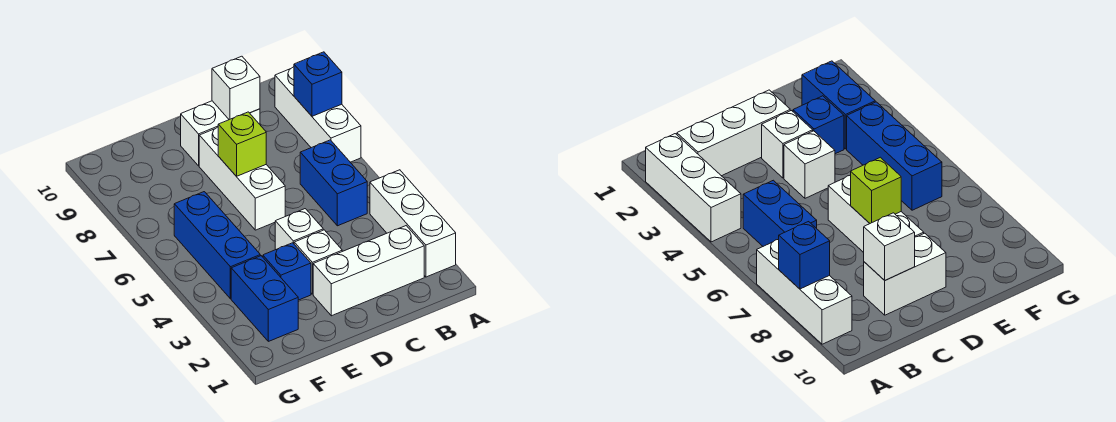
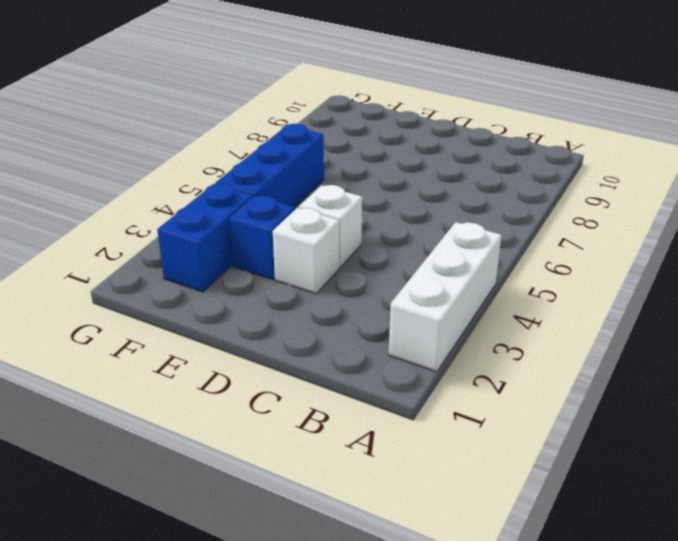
none -> white brick A7:A9 level 1
none -> white brick B2:D2 level 1
none -> blue brick B5:B6 level 1

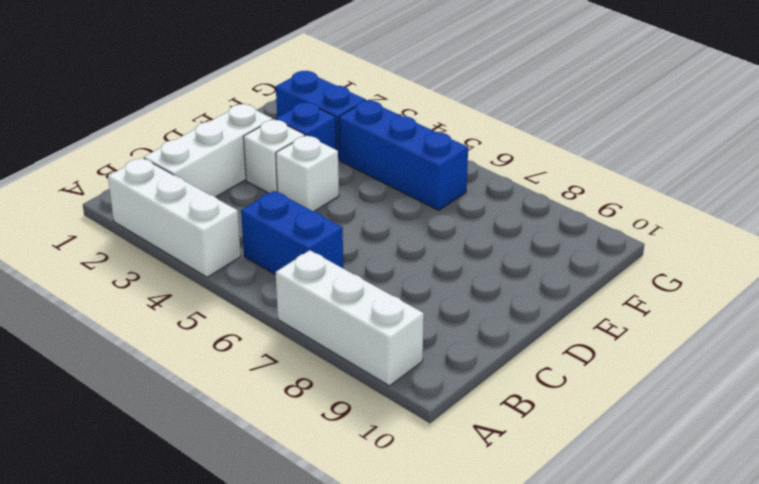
none -> white brick C9:D9 level 1
none -> white brick D6:D8 level 1
none -> blue brick A8 level 2

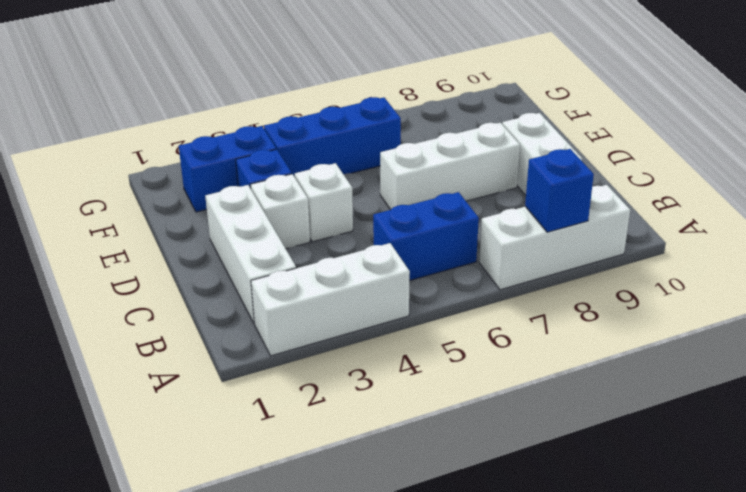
none -> white brick C9 level 2
none -> lime brick D7 level 2

